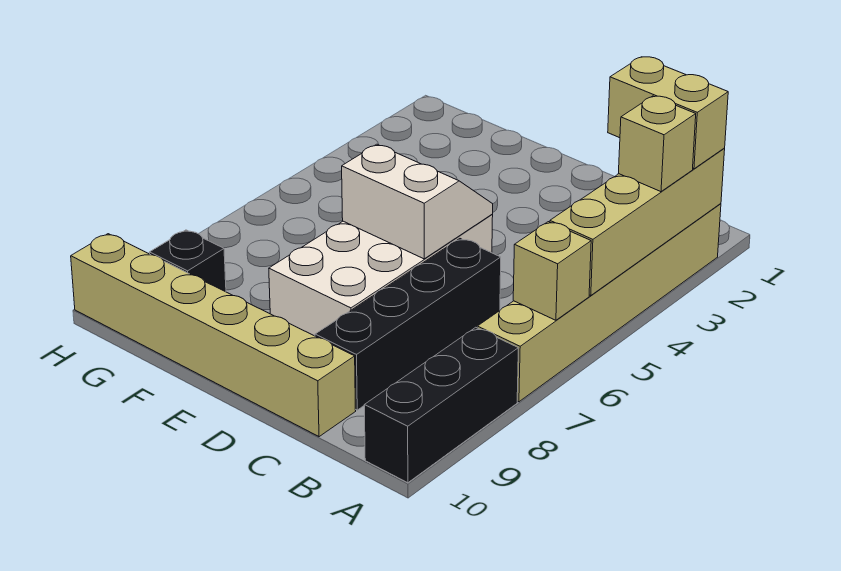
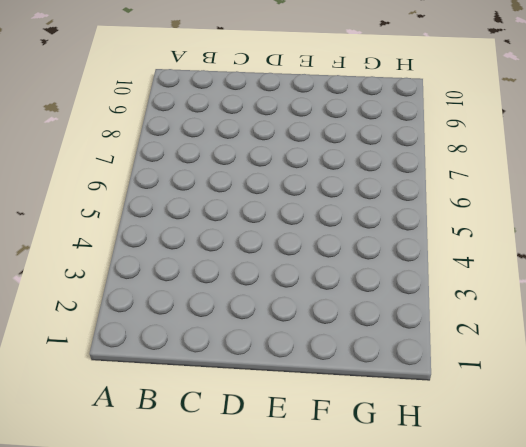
none -> tan brick A2:A7 level 1
none -> black brick A8:A10 level 1

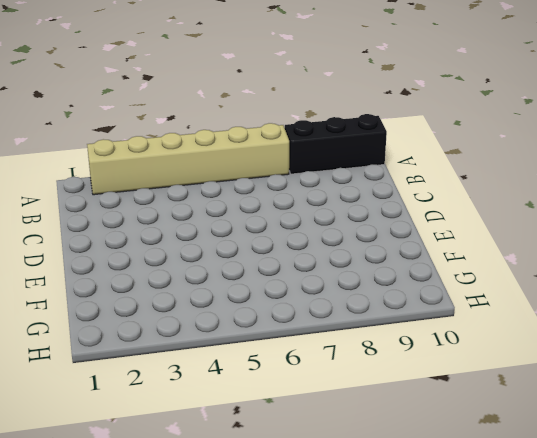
none -> black brick C6:C9 level 1
none -> tan brick C10:H10 level 1

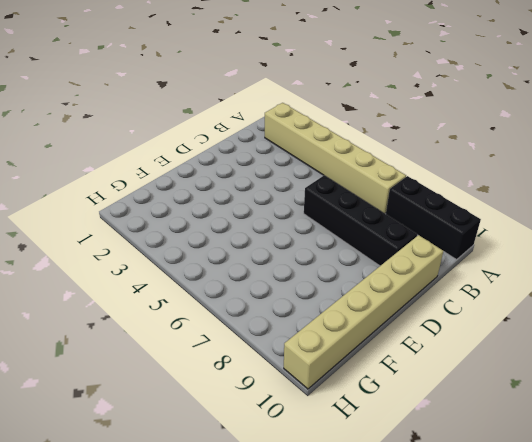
none -> white brick D5:E8 level 1
none -> black brick G9 level 1

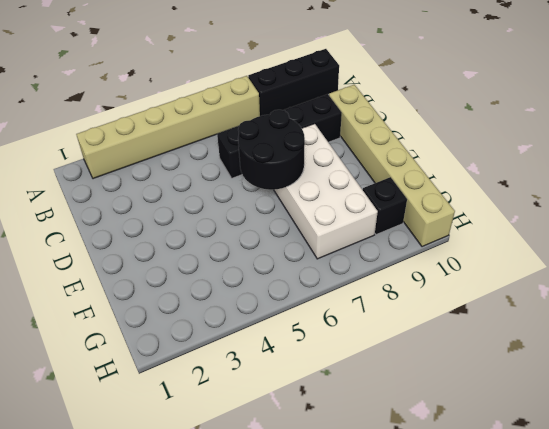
black round brick D6:E7 level 2 -> white slope D5:E6 level 2 top 6
white brick D7:G8 level 1 -> white brick D5:E8 level 1
none -> tan brick A2:A5 level 2
none -> tan brick A6 level 2

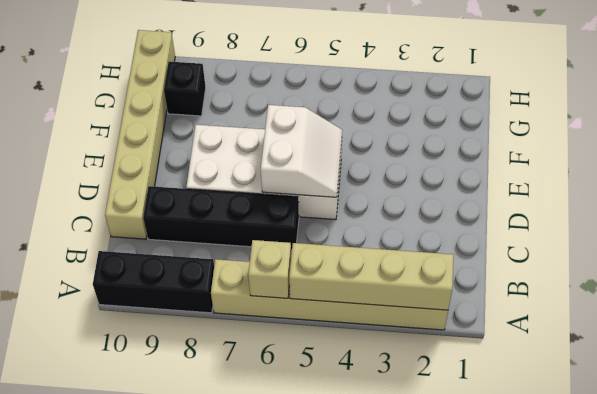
none -> tan brick A2:B2 level 3
none -> tan brick A3 level 3

